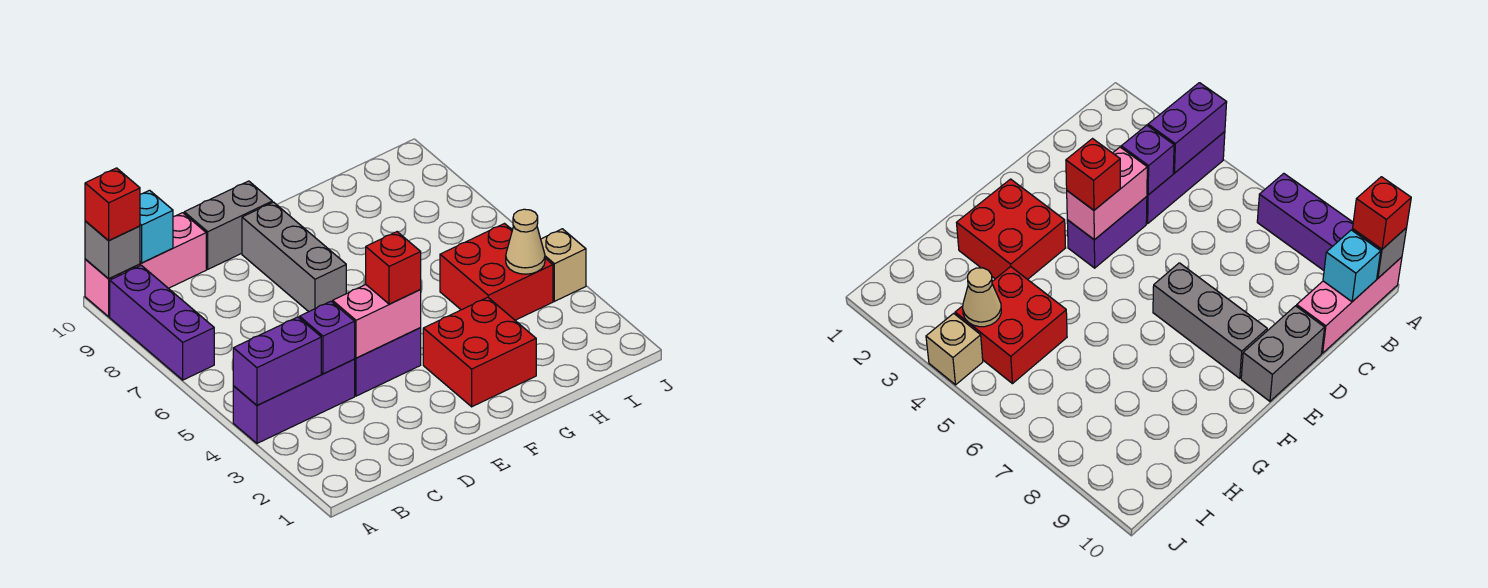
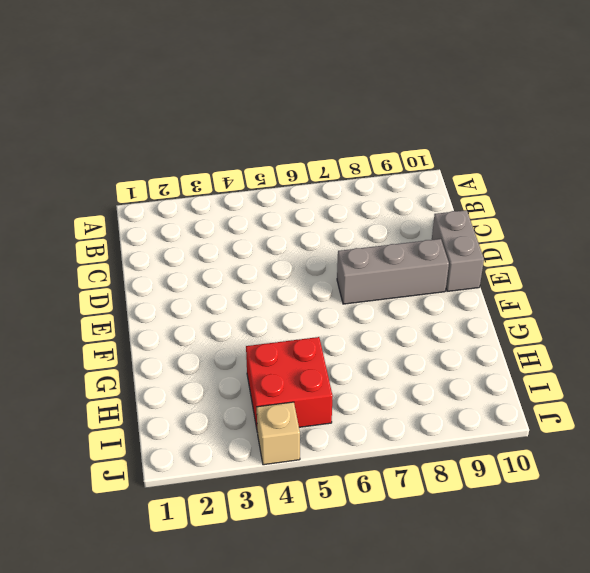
none -> purple brick A4:C4 level 1
none -> purple brick A7:A9 level 1
none -> pink brick A10:C10 level 1

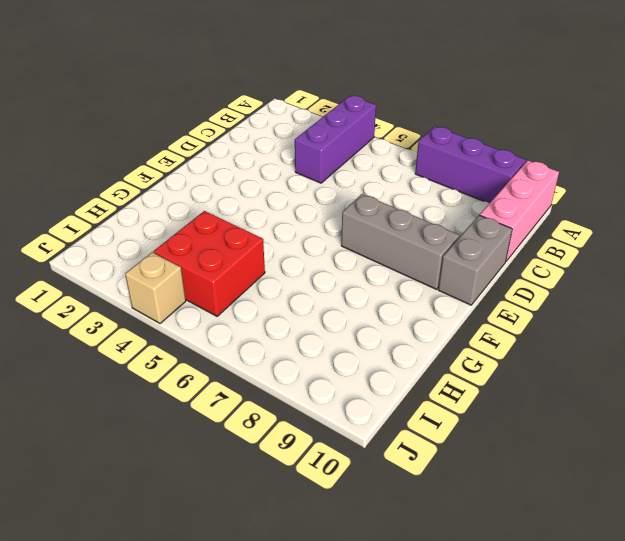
none -> purple brick D4:E4 level 1
none -> red brick F2:G3 level 1
none -> purple brick A4:B4 level 2

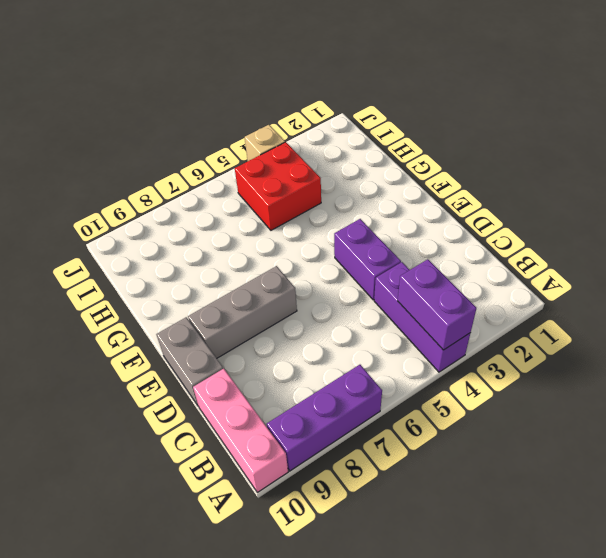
none -> red brick F2:G3 level 1
none -> grey brick A10 level 2
none -> cyan brick B10 level 2

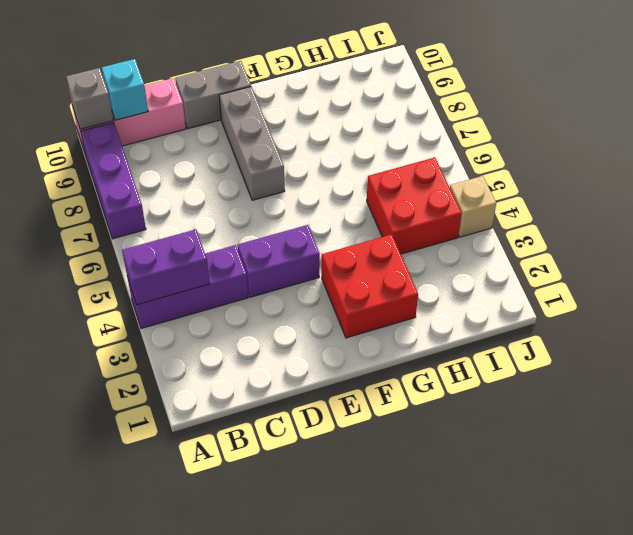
none -> purple brick C4 level 2
none -> pink brick D4:E4 level 2
none -> tan cone I4 level 2

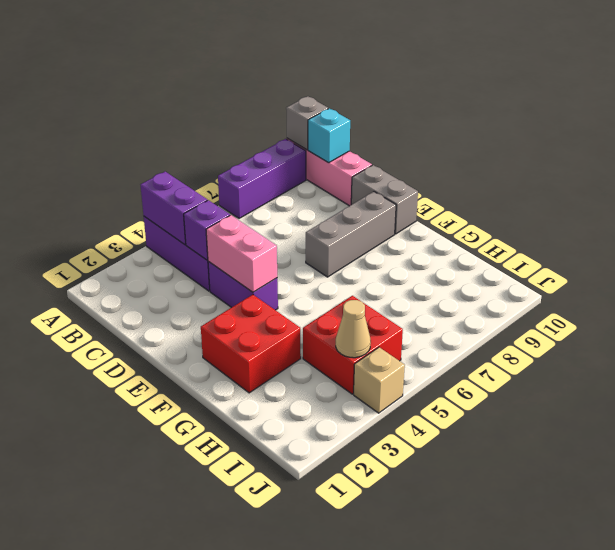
none -> red brick A10 level 3
none -> red brick E4 level 3

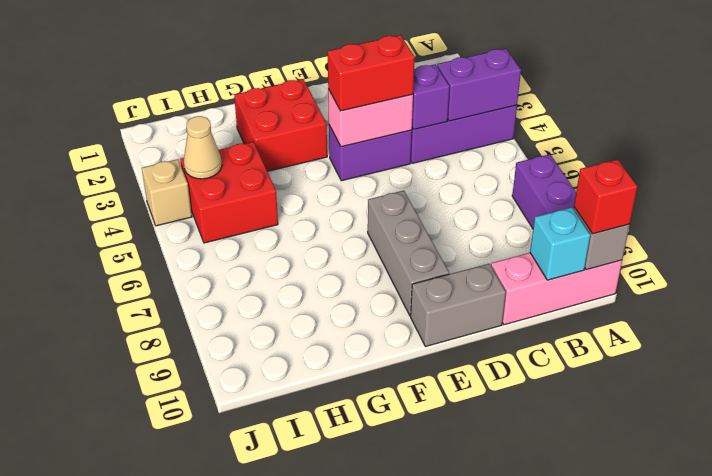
red brick D4:E4 level 3 -> red brick E4 level 3

